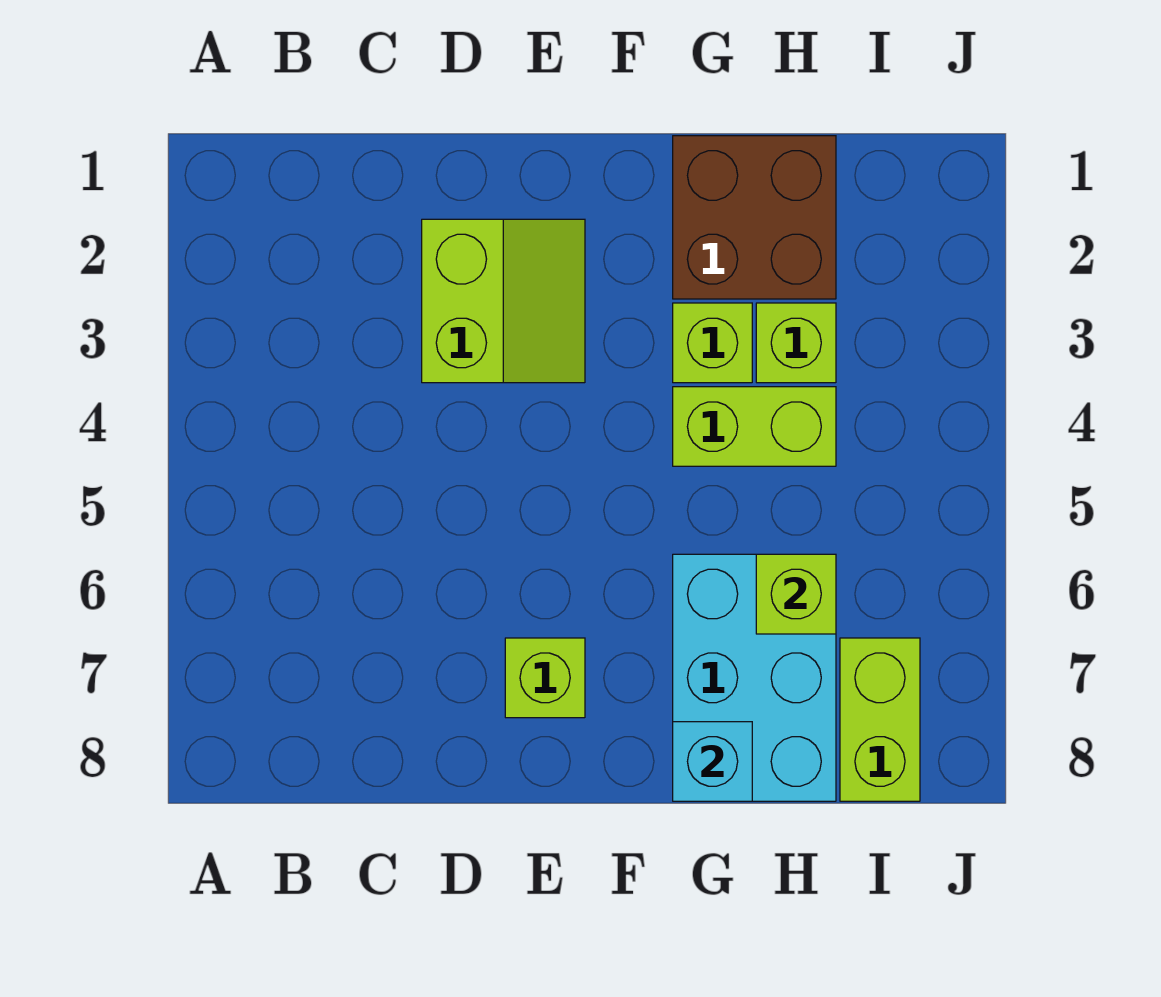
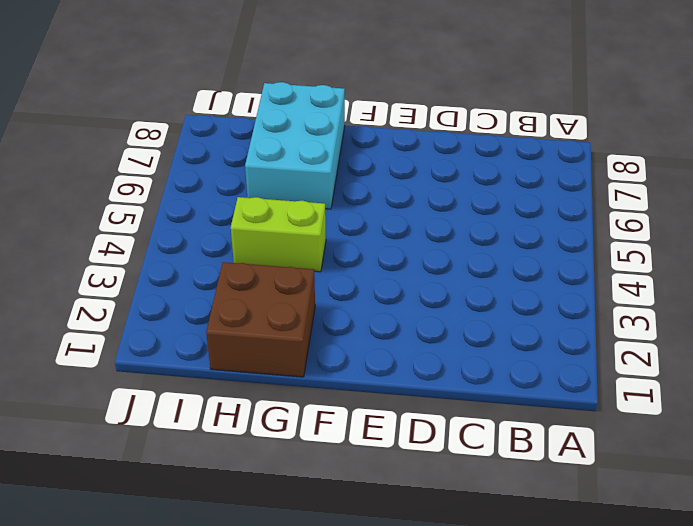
none -> lime slope D2:E3 level 1 top D
none -> lime brick E7 level 1

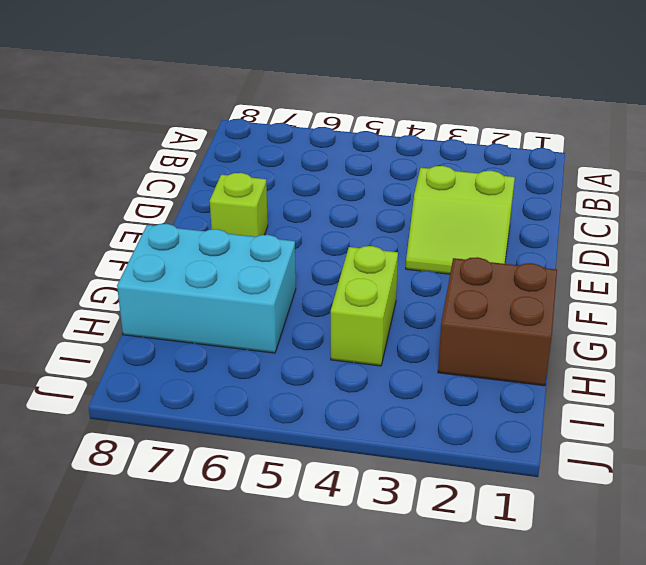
none -> lime brick G3 level 1
none -> lime brick H3 level 1

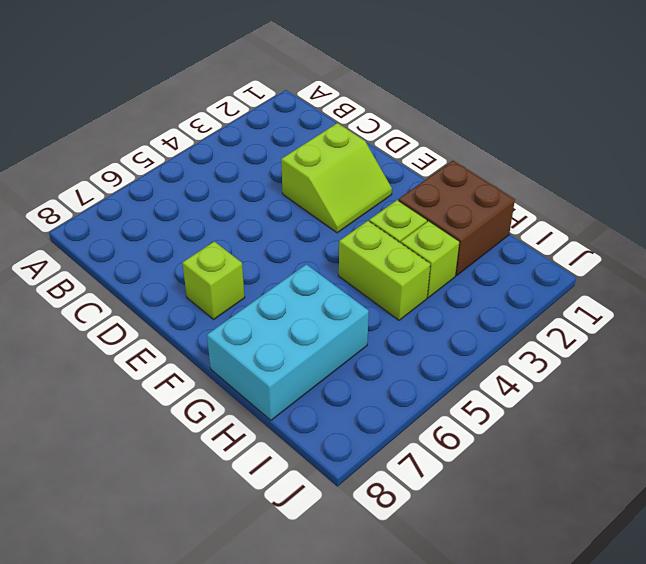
none -> lime brick I7:I8 level 1
none -> cyan brick G8 level 2

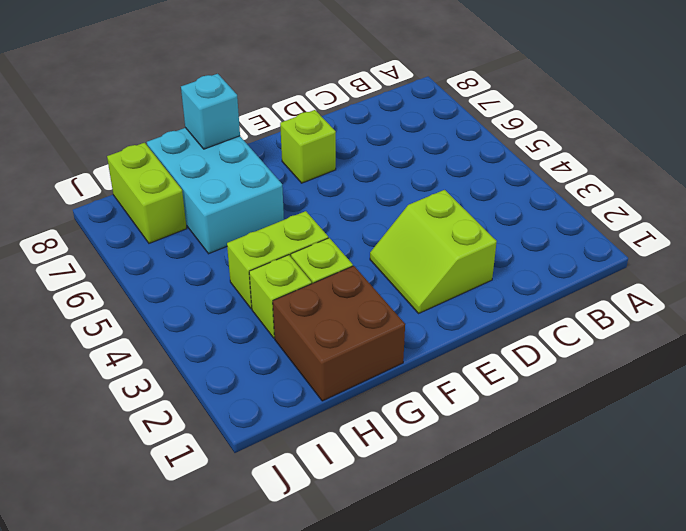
none -> lime brick H6 level 2

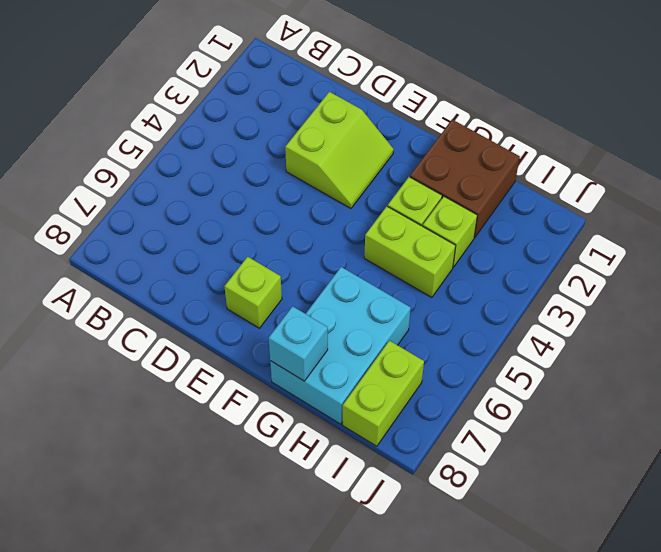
none -> lime brick H6 level 2

